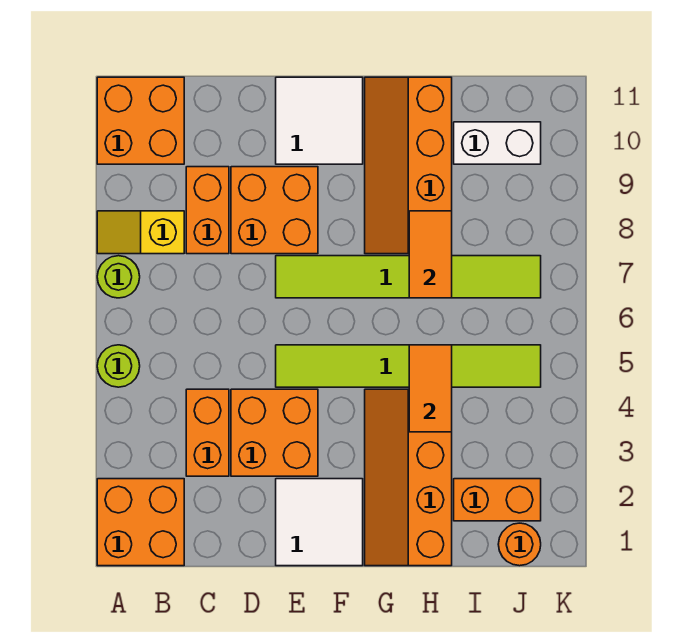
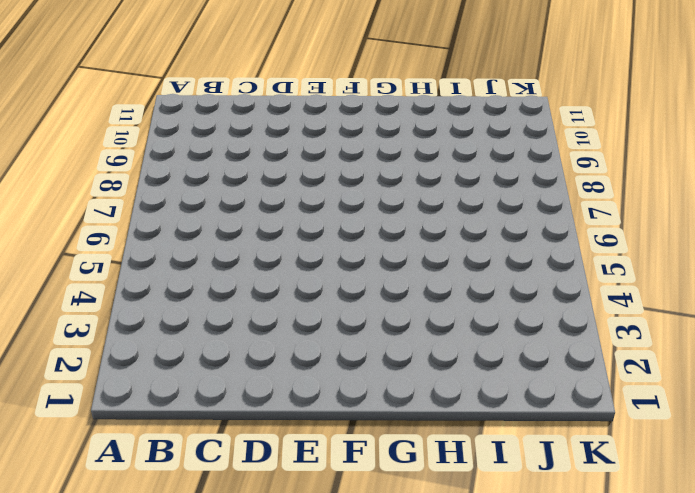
none -> orange brick A1:B2 level 1
none -> lime round brick A5 level 1
none -> lime round brick A7 level 1

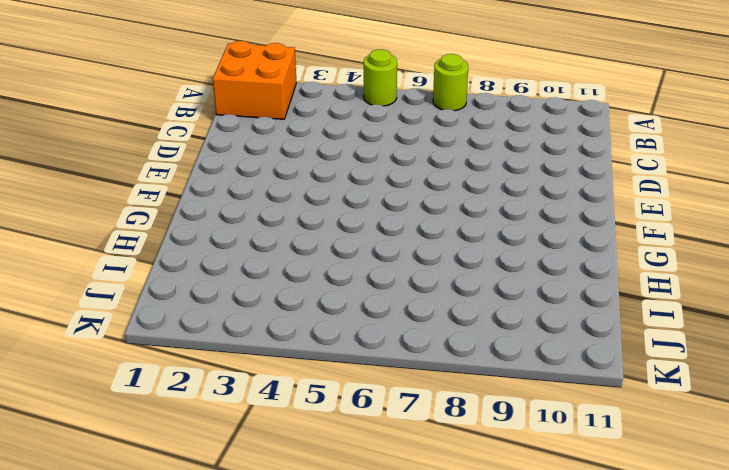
none -> yellow slope A8:B8 level 1 top B
none -> orange brick A10:B11 level 1
none -> orange brick C3:C4 level 1

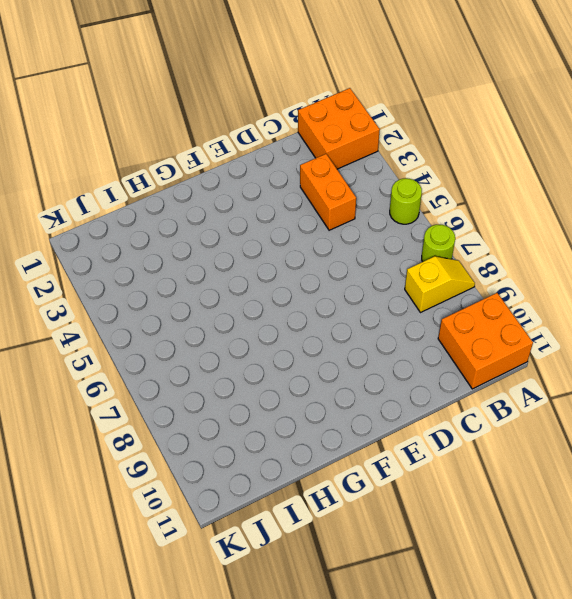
none -> orange brick C8:C9 level 1
none -> orange brick D3:E4 level 1
none -> orange brick D8:E9 level 1

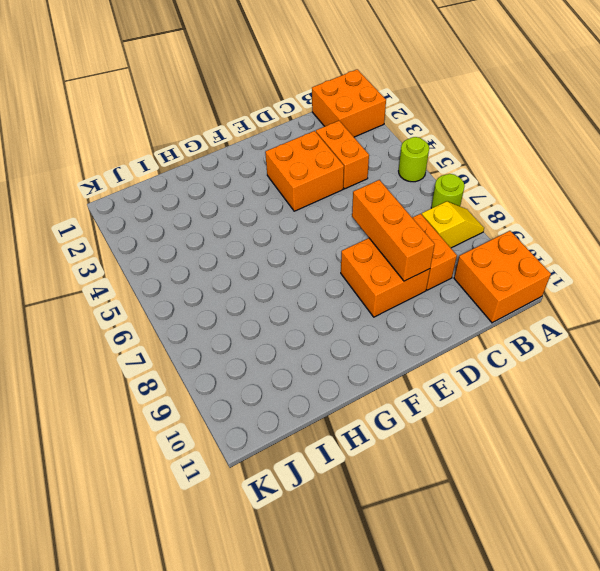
orange brick D7:D9 level 2 -> none
none -> white tile E1:F2 level 1
none -> lime tile E5:J5 level 1
none -> lime tile E7:J7 level 1

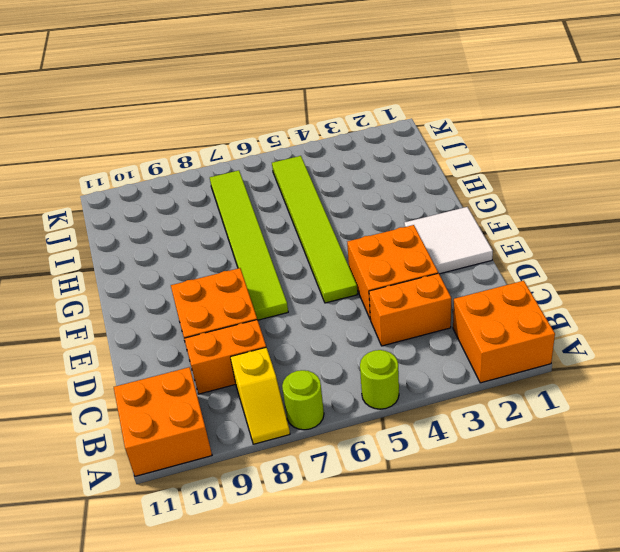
none -> white tile E10:F11 level 1
none -> orange slope G1:H4 level 1 top H
none -> orange slope G8:H11 level 1 top H

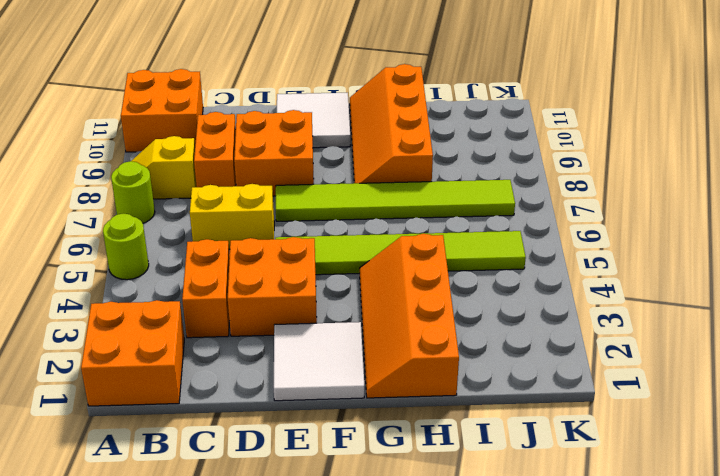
yellow brick C6:D6 level 1 -> none
none -> orange brick I2:J2 level 1
none -> white brick I10:J10 level 1
none -> orange round brick J1 level 1

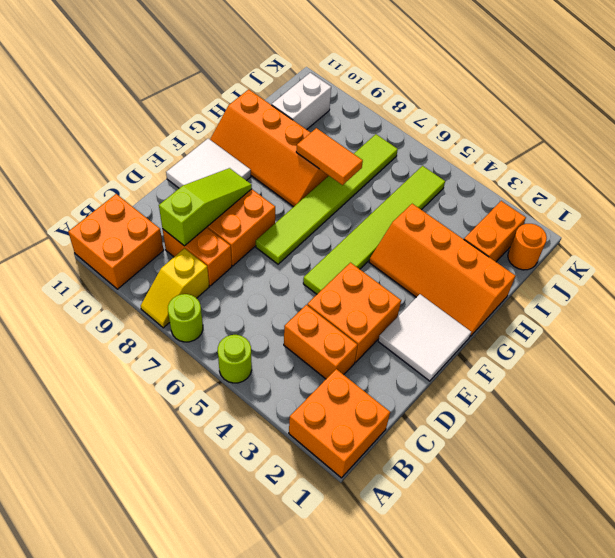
lime slope C9:E9 level 2 top C -> none
none -> orange tile H4:H5 level 2

